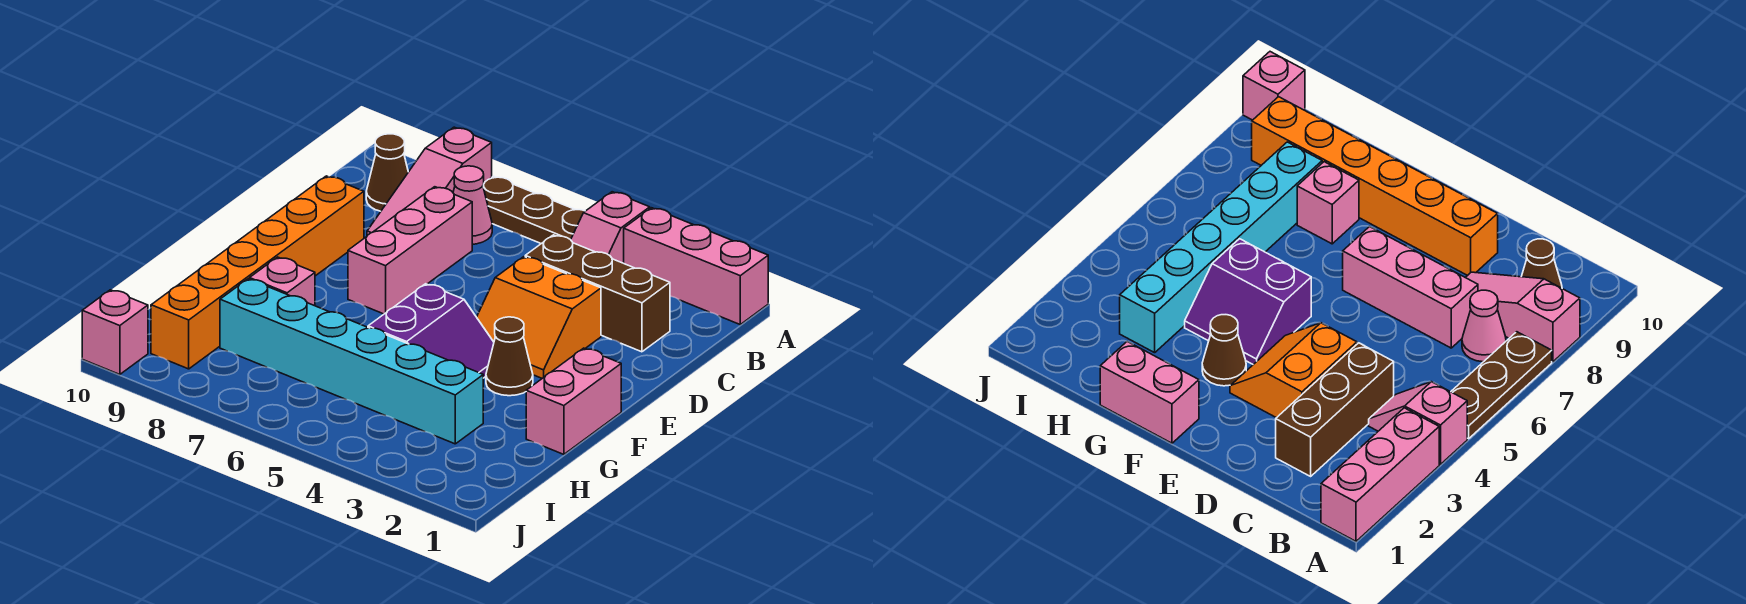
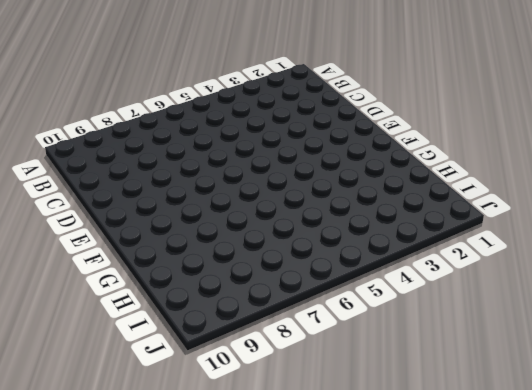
none -> pink brick A1:A3 level 1
none -> pink slope A4:B4 level 1 top A
none -> brown plate A5:A7 level 1

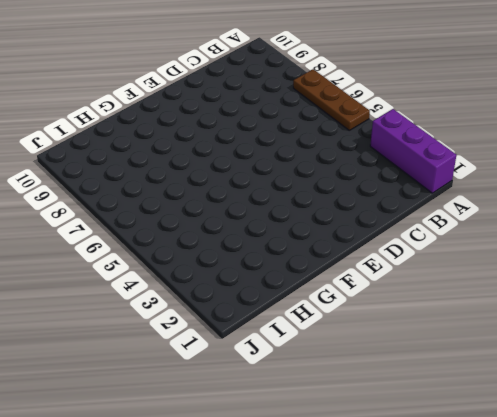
purple brick A1:A3 level 1 -> pink brick A1:A3 level 1
none -> pink slope A4:B4 level 1 top A
none -> pink slope A8:C8 level 1 top A
none -> pink cone B7 level 1

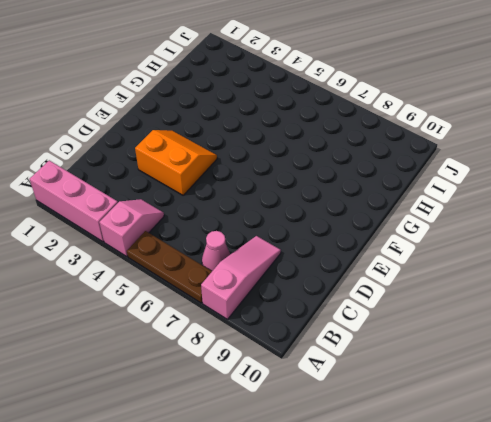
none -> brown cone B9 level 1
none -> brown brick C2:C4 level 1
none -> pink brick C7:E7 level 1

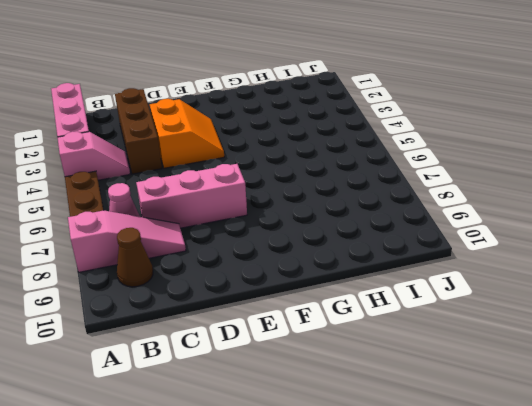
none -> orange brick D9:I9 level 1
none -> pink brick F1:G1 level 1
none -> brown cone F3 level 1

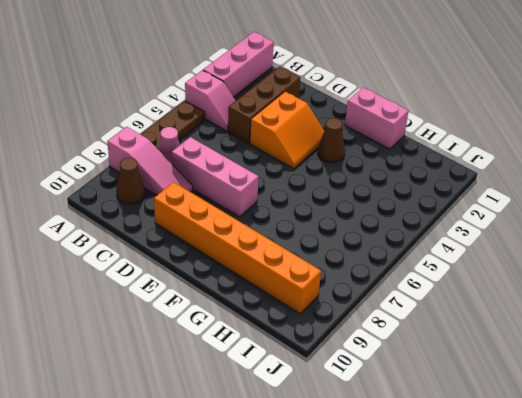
none -> purple slope F4:G5 level 1 top 5
none -> pink brick G8 level 1
none -> cyan brick H3:H8 level 1

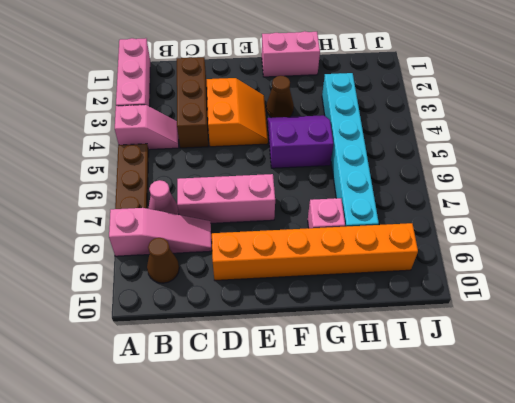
none -> pink brick J10 level 1

